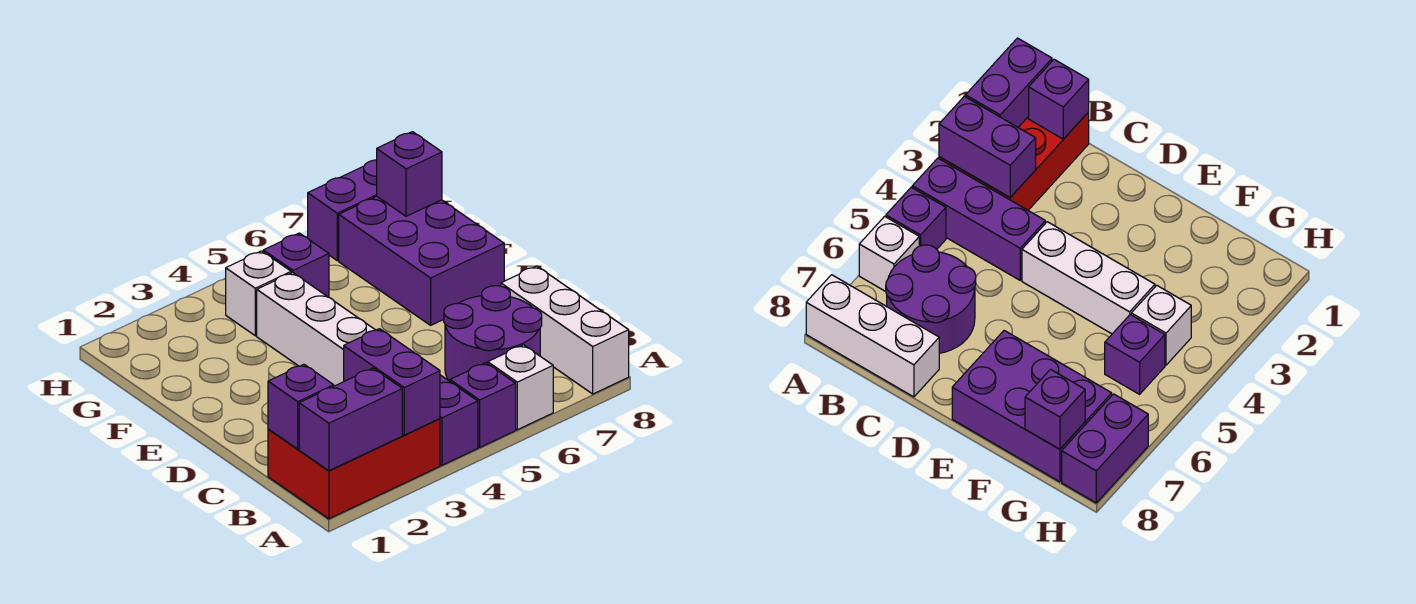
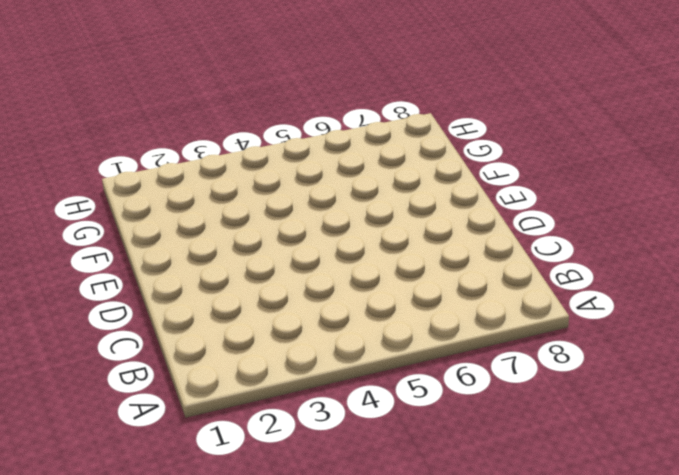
none -> red brick A1:B3 level 1
none -> purple brick A4:C4 level 1
none -> purple brick A5 level 1

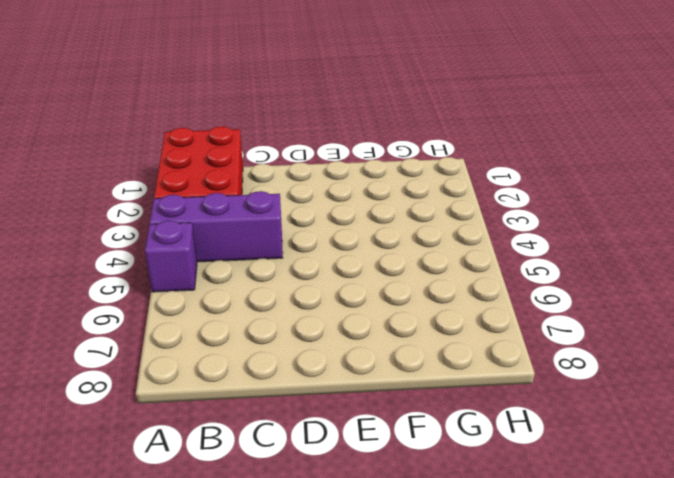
none -> white brick A6 level 1
none -> white brick A8:C8 level 1
none -> purple round brick B6:C7 level 1

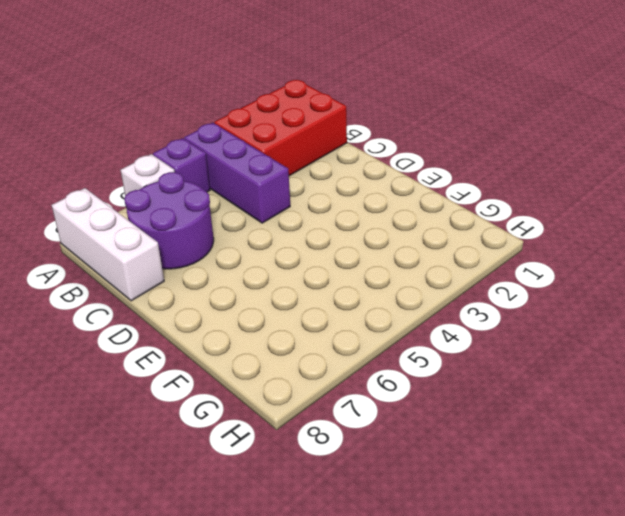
none -> white brick D4:F4 level 1
none -> purple brick E7:G8 level 1
none -> white brick G4 level 1

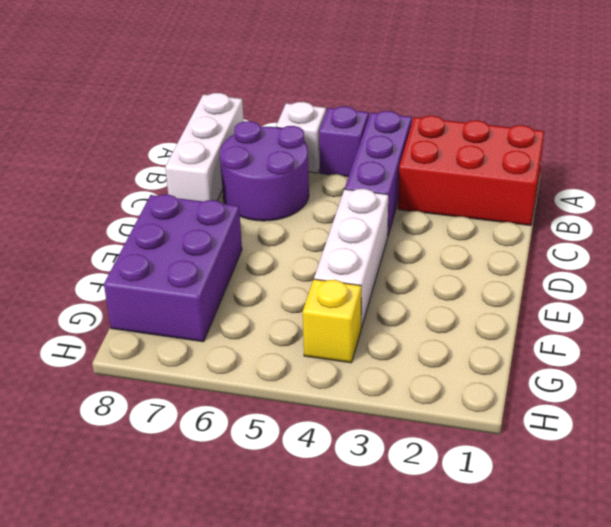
yellow brick G4 level 1 -> white brick G4 level 1
none -> purple brick G5 level 1
none -> purple brick H7:H8 level 1
none -> purple brick A1:A2 level 2

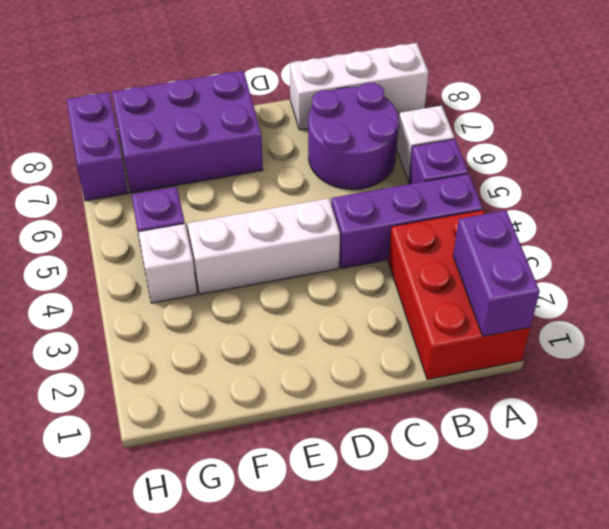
none -> purple brick A3:B3 level 2
none -> purple brick B1 level 2
none -> purple brick G8 level 2

